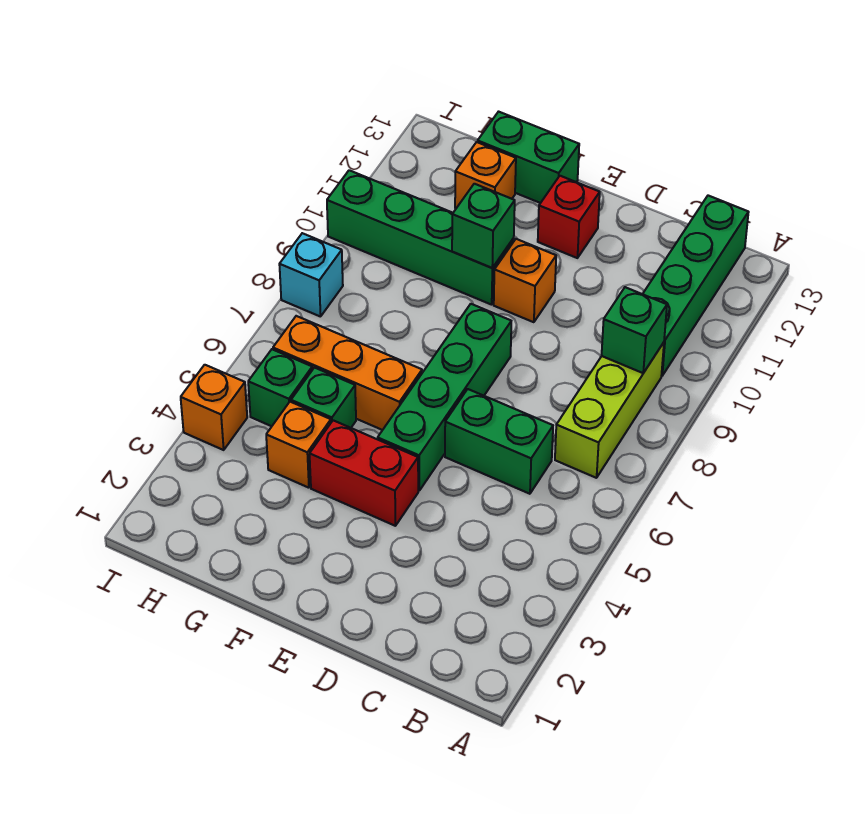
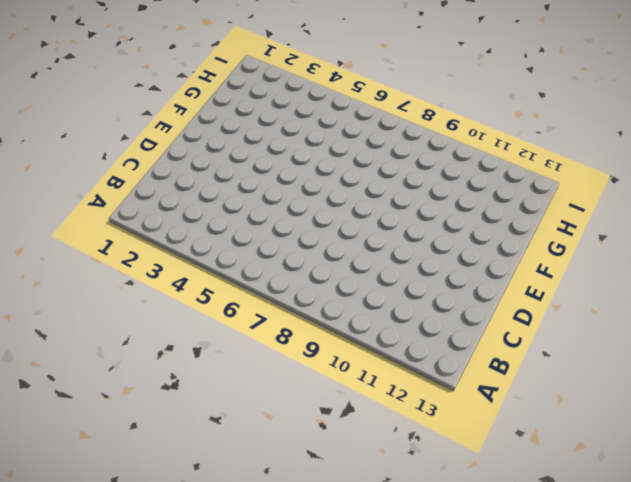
none -> lime brick B7:B9 level 1
none -> green brick B10:B13 level 1
none -> green brick C6:D6 level 1

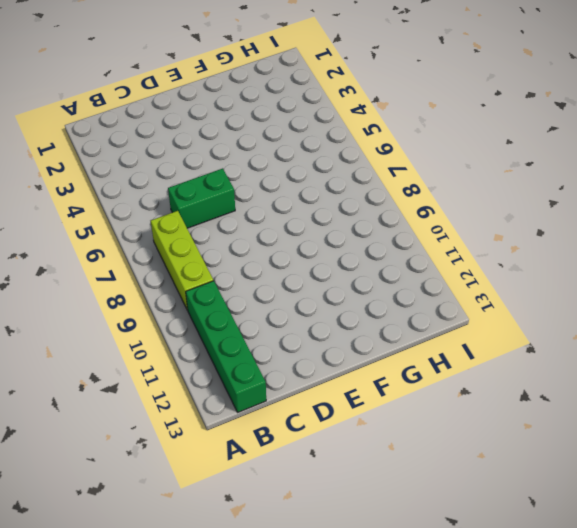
none -> red brick E4:F4 level 1
none -> green brick E5:E8 level 1
none -> orange brick E10 level 1

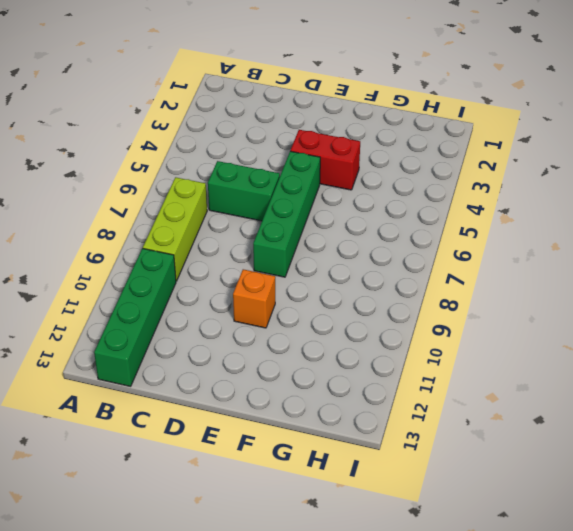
none -> red brick E12 level 1
none -> orange brick F6:H6 level 1
none -> green brick F10:I10 level 1

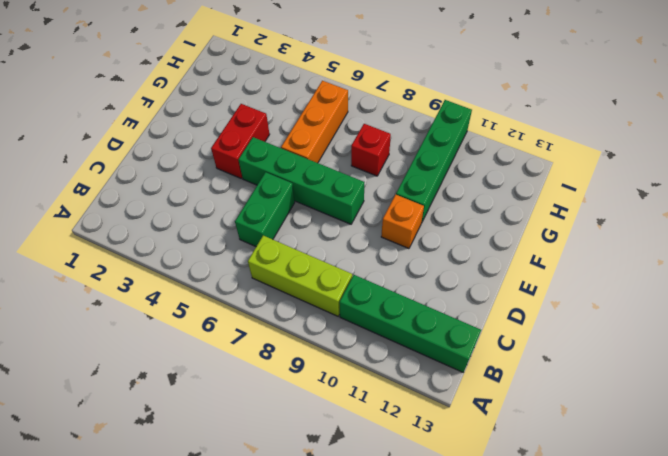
red brick G8 level 1 -> red brick E12 level 1
none -> green brick F13:G13 level 1
none -> orange brick G4 level 1
none -> green brick G5 level 1

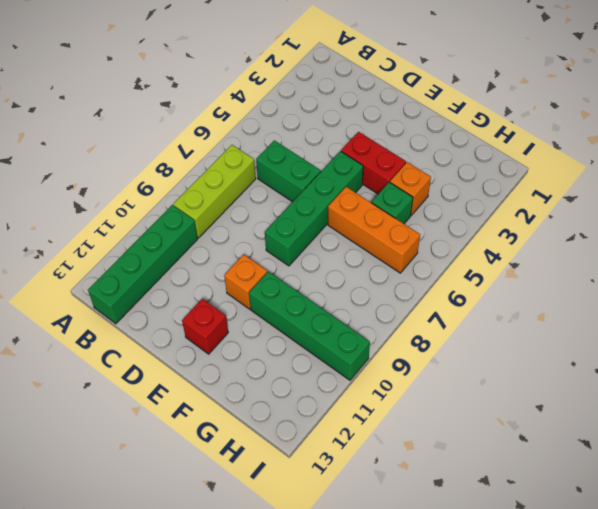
none -> green brick F13:G13 level 1
none -> orange brick G12 level 1
none -> green brick H5 level 1

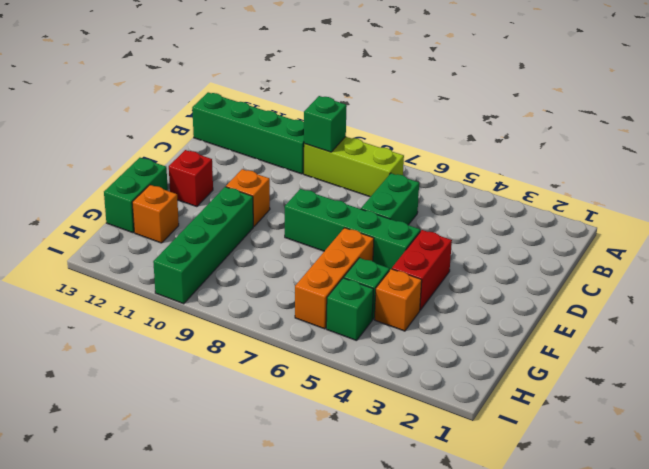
none -> orange brick I4 level 1
none -> cyan brick I8 level 1
none -> green brick F10 level 2

